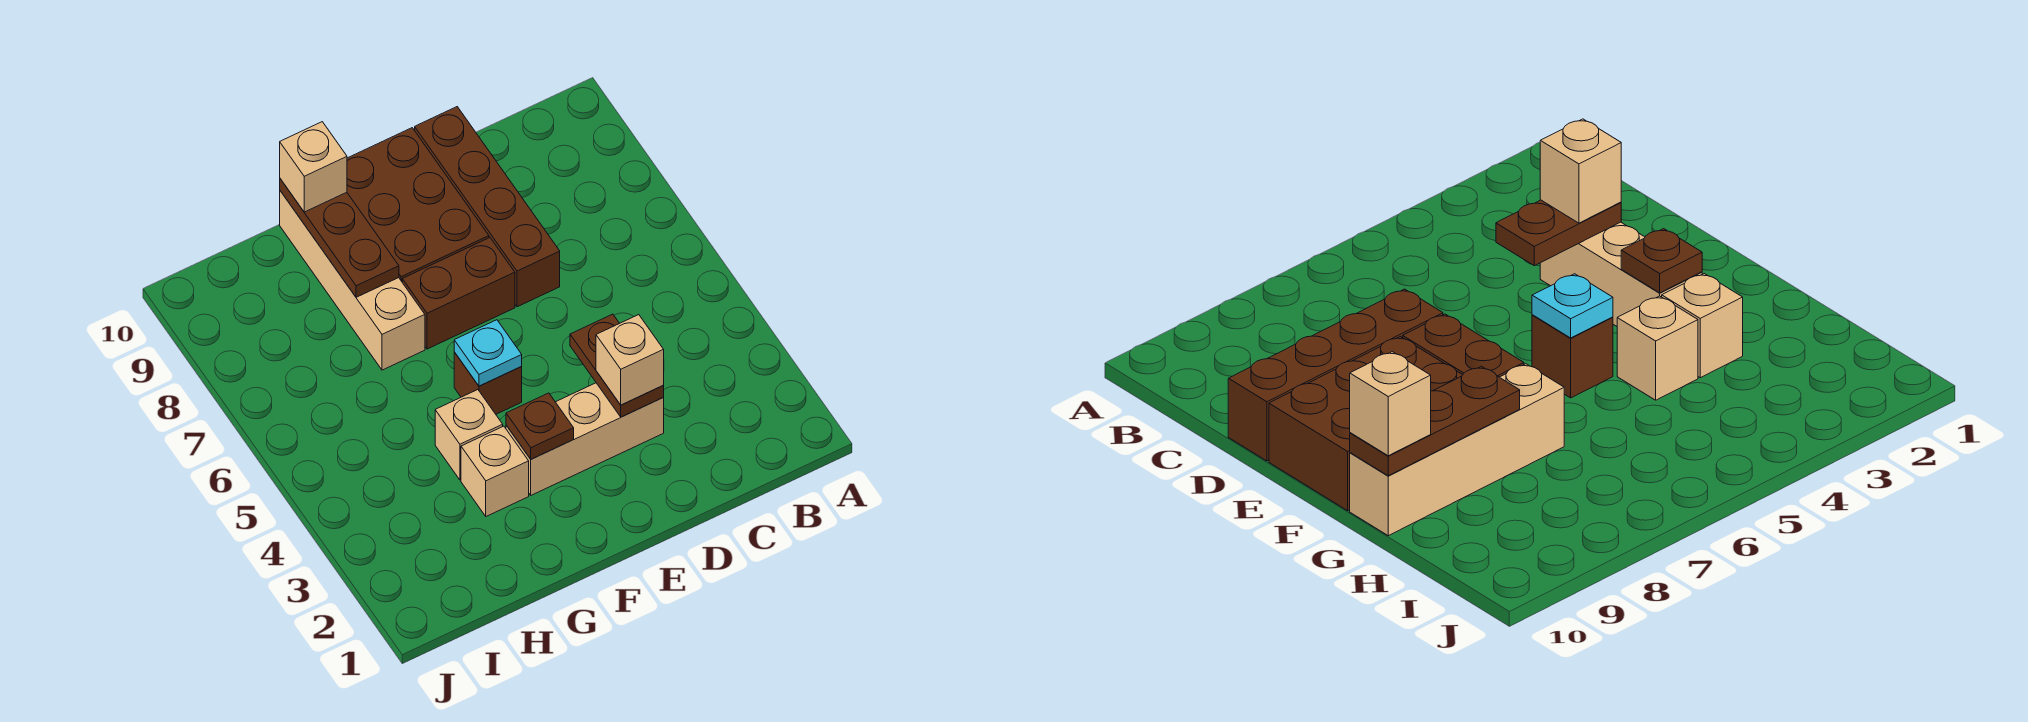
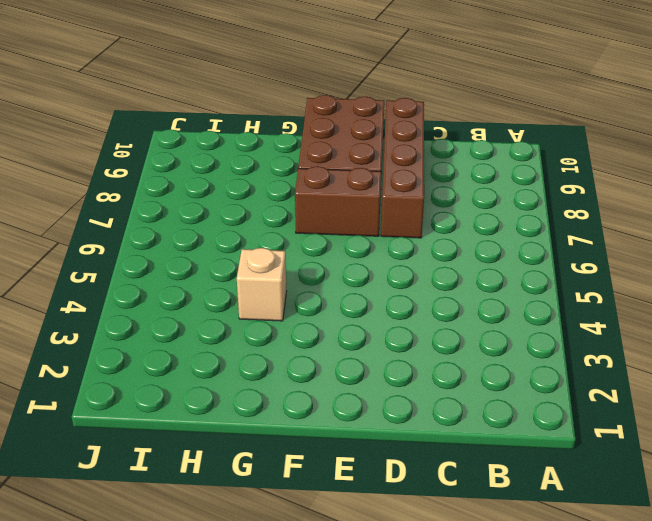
none -> tan brick D3:F3 level 1
none -> brown brick F5 level 1
none -> tan brick G3 level 1

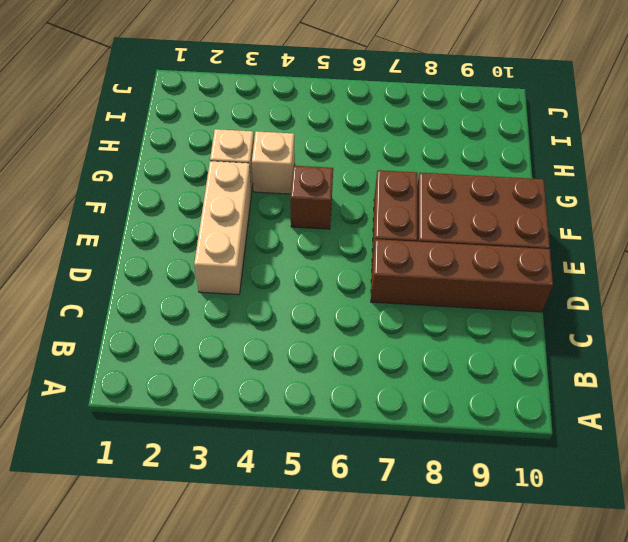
none -> tan brick G7:G10 level 1
none -> brown plate D3:D4 level 2
none -> brown plate F3 level 2

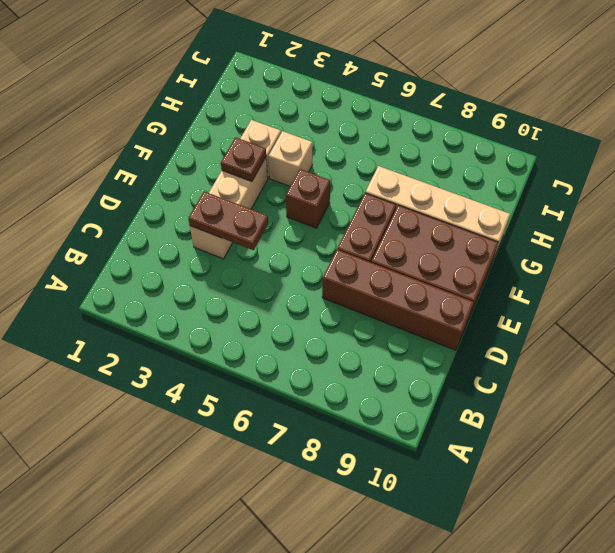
none -> cyan plate F5 level 2
none -> brown plate G8:G10 level 2
none -> tan brick D3 level 3

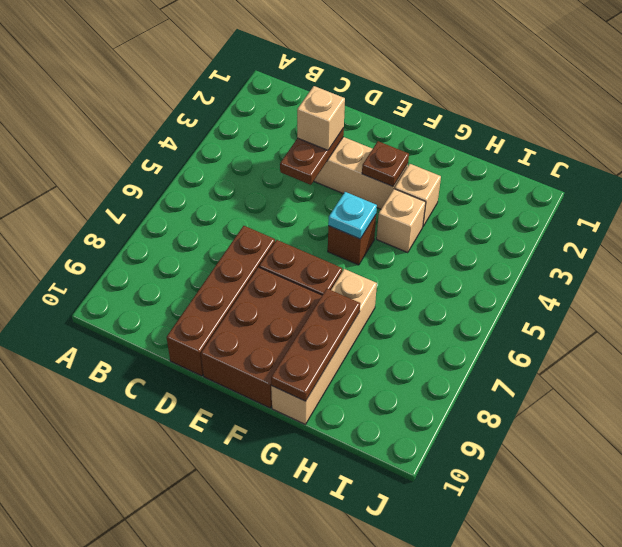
none -> tan brick G10 level 3

